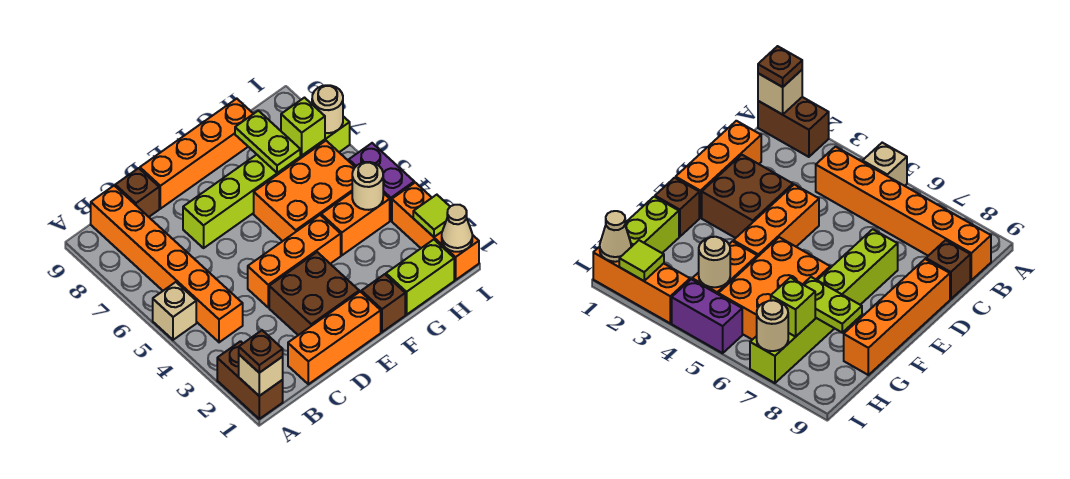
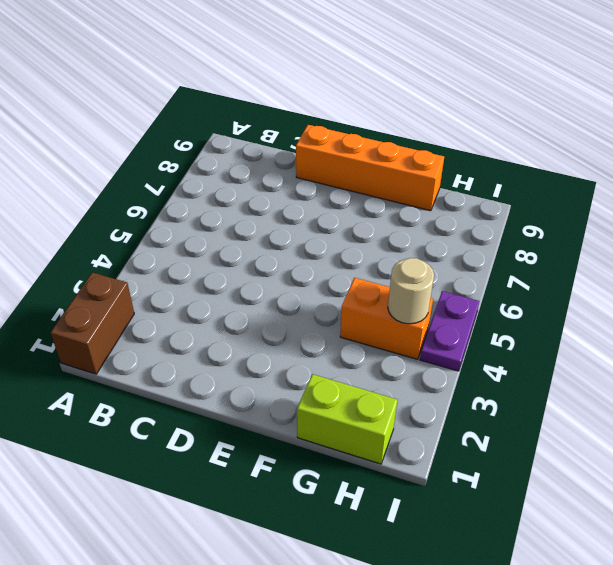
purple plate I4:I5 level 1 -> purple brick I4:I5 level 1
none -> tan brick A5 level 1
none -> orange brick B4:B9 level 1
none -> orange brick C1:E1 level 1

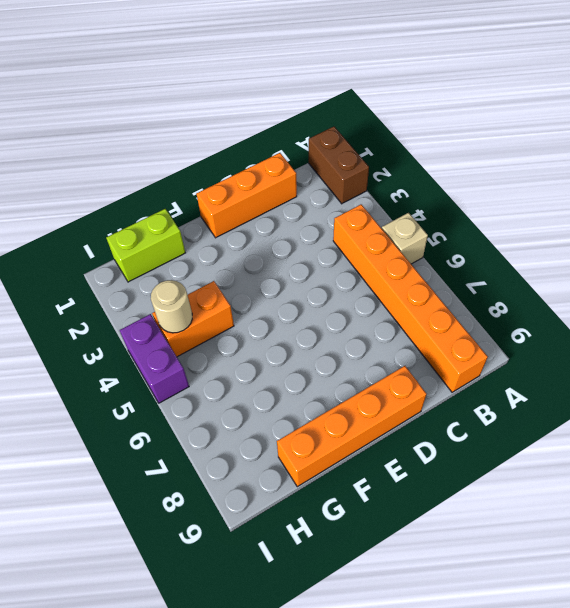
none -> brown brick C9 level 1
none -> brown brick D2:E3 level 1
none -> orange brick D4:F4 level 1

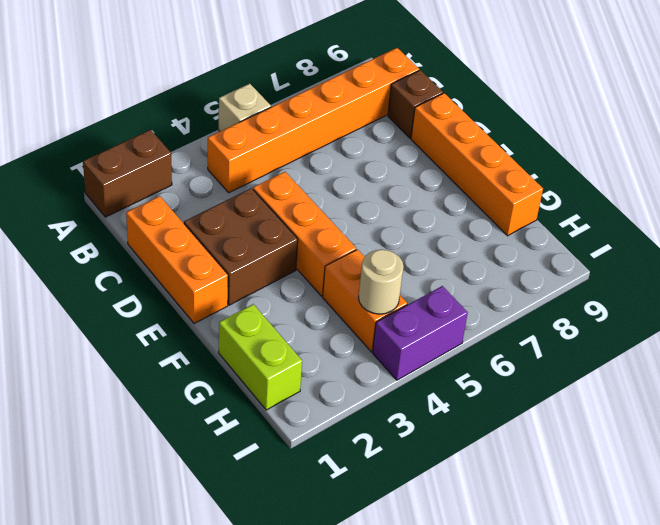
none -> lime brick D7:I7 level 1
none -> brown brick F1 level 1
none -> orange brick F5:H6 level 1

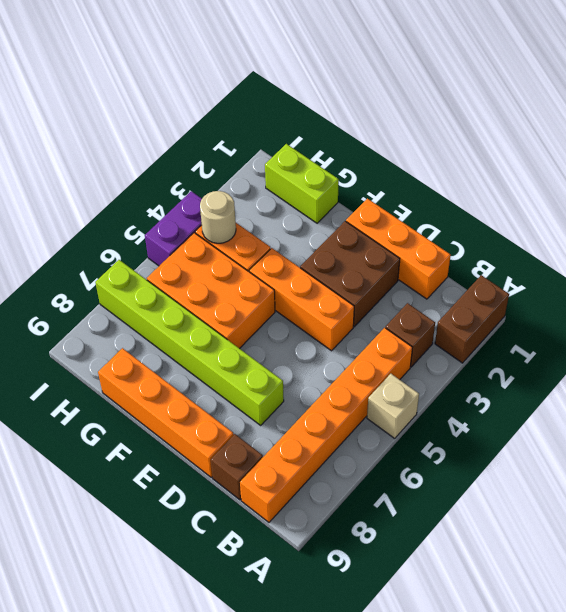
brown brick B3 level 1 -> brown brick F1 level 1
none -> orange brick I1:I3 level 1
none -> tan brick A1 level 2
none -> lime plate G7:G8 level 2

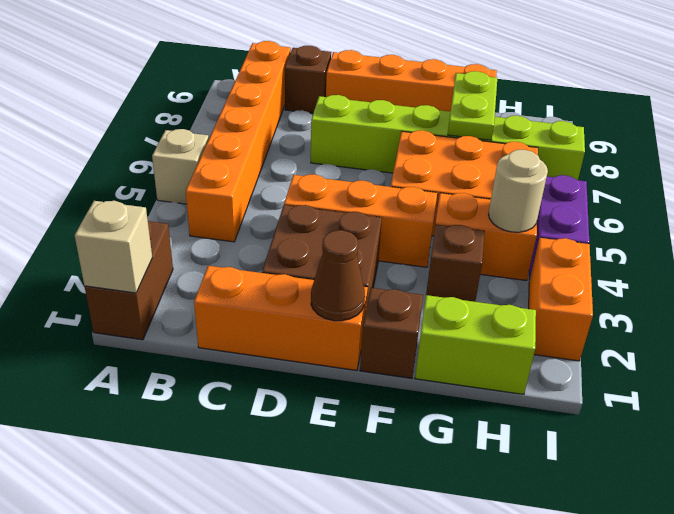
brown cone E1 level 2 -> none
brown brick G3 level 1 -> none
orange brick I2:I3 level 1 -> orange brick I1:I3 level 1
none -> lime brick H7 level 2
none -> tan cone I1 level 2
none -> lime tile I2 level 2

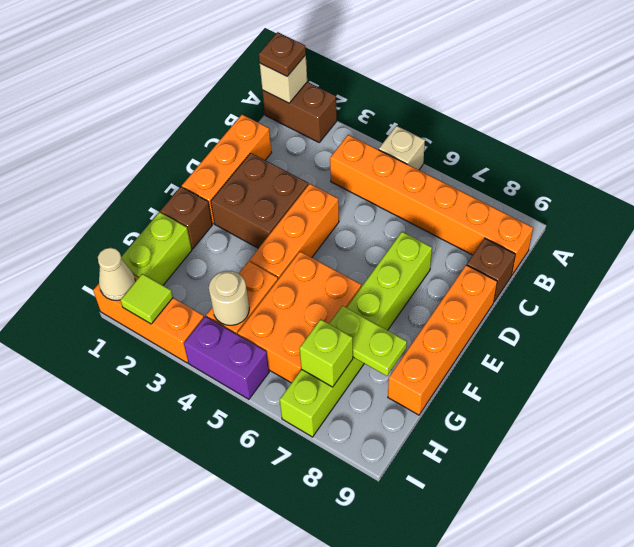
none -> tan round brick I7 level 2

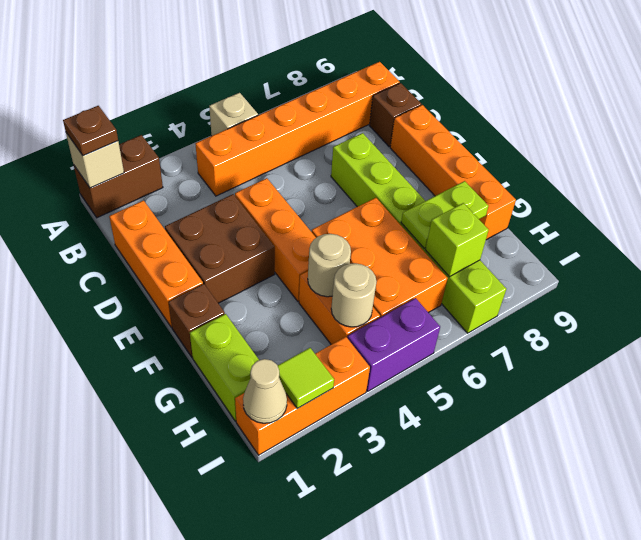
tan round brick G4 level 2 -> tan round brick I7 level 2

